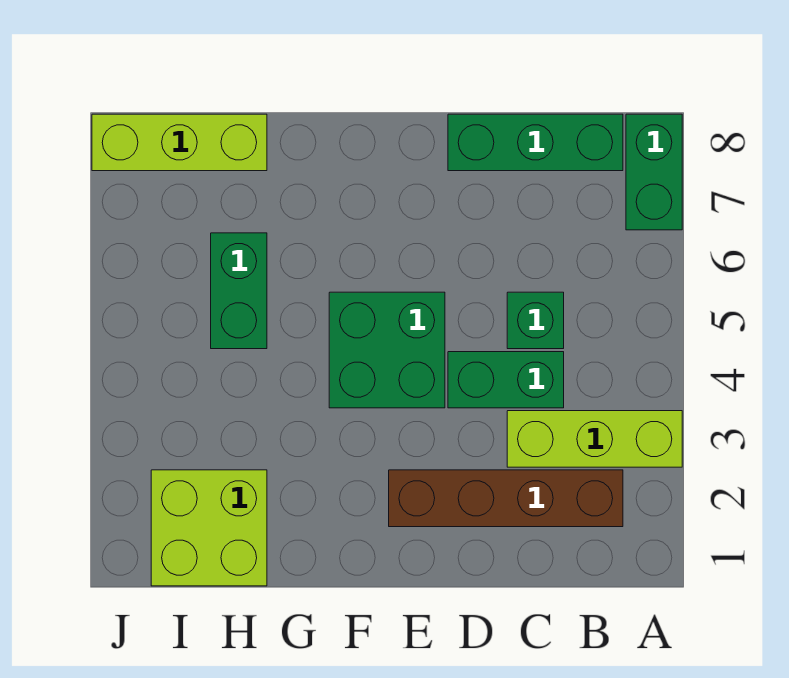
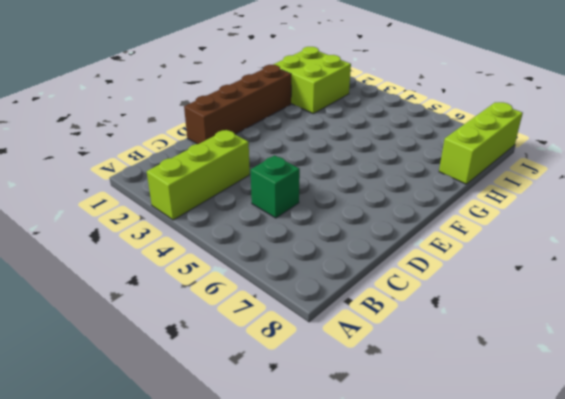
brown brick D1:G1 level 1 -> brown brick B2:E2 level 1
none -> green brick A7:A8 level 1
none -> green brick B8:D8 level 1

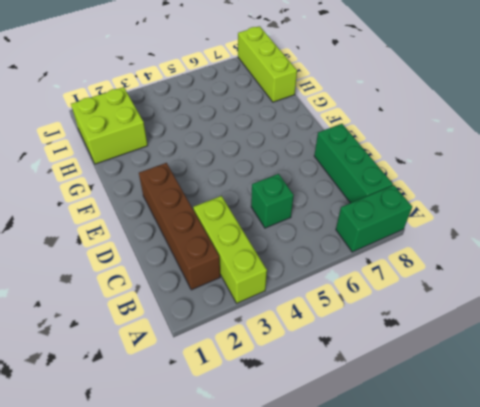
none -> green brick C4:D4 level 1
none -> green brick E4:F5 level 1

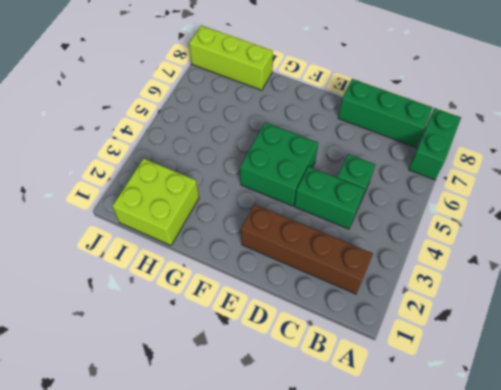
none -> lime brick A3:C3 level 1
none -> green brick H5:H6 level 1

